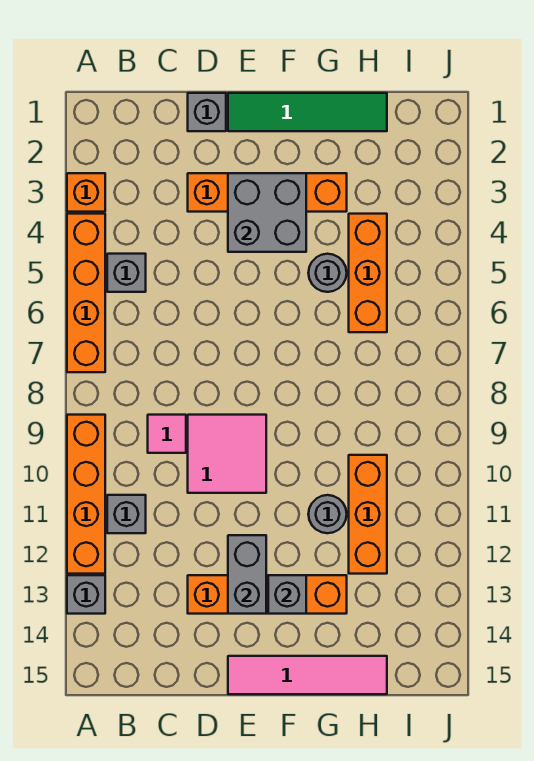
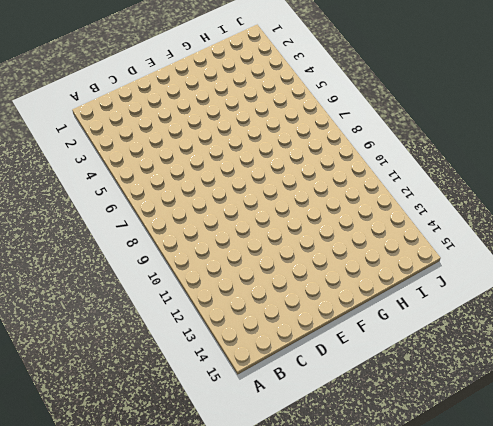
none -> orange brick A3 level 1
none -> orange brick A4:A7 level 1
none -> orange brick A9:A12 level 1

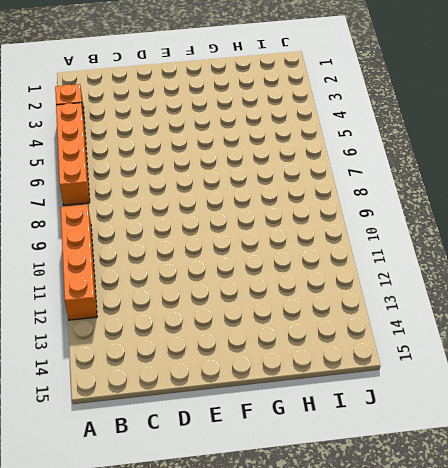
none -> grey brick A13 level 1
none -> grey brick B5 level 1
none -> grey brick B11 level 1

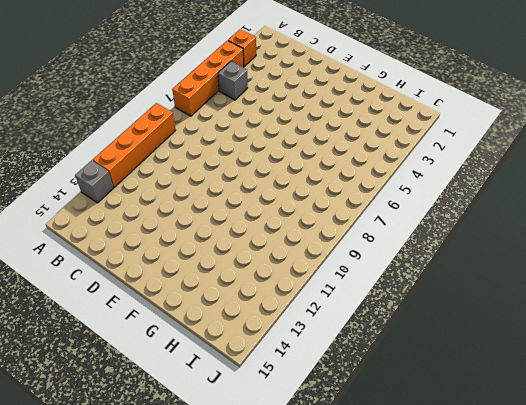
none -> grey brick B11 level 1
none -> pink tile C9 level 1
none -> grey brick D1 level 1

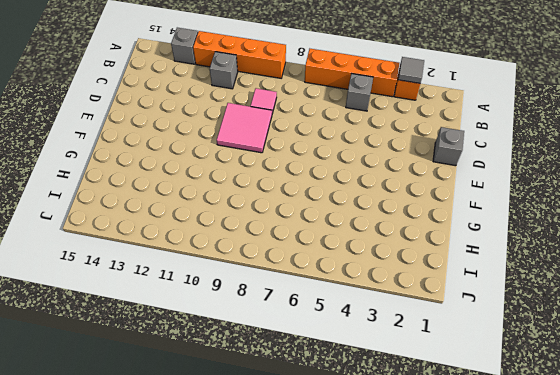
grey tile A3 level 2 -> none
none -> orange brick D3:G3 level 1
none -> orange brick D13:G13 level 1
none -> green tile E1:H1 level 1

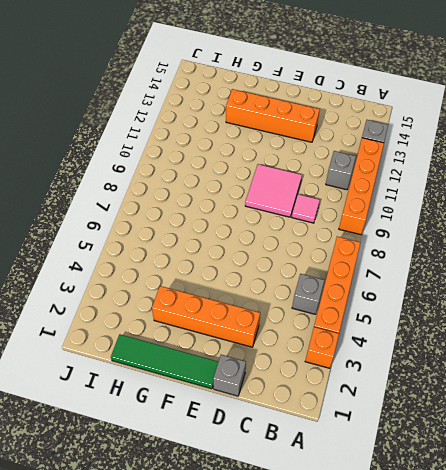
none -> pink tile E15:H15 level 1
none -> grey round brick G5 level 1
none -> grey round brick G11 level 1

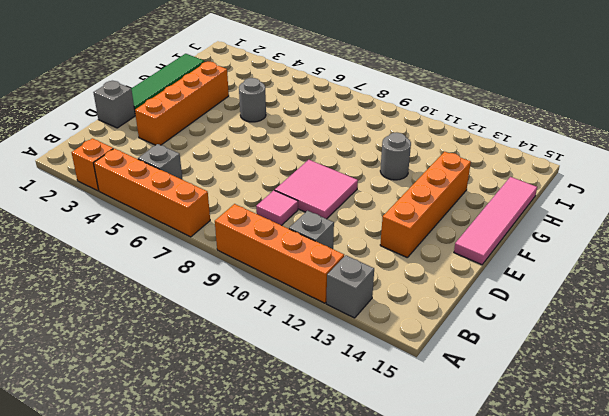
none -> orange brick H4:H6 level 1
none -> orange brick H10:H12 level 1
none -> grey brick E3:F4 level 2

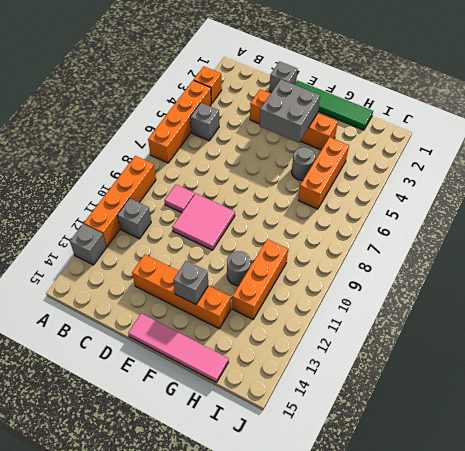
none -> grey brick E12:E13 level 2

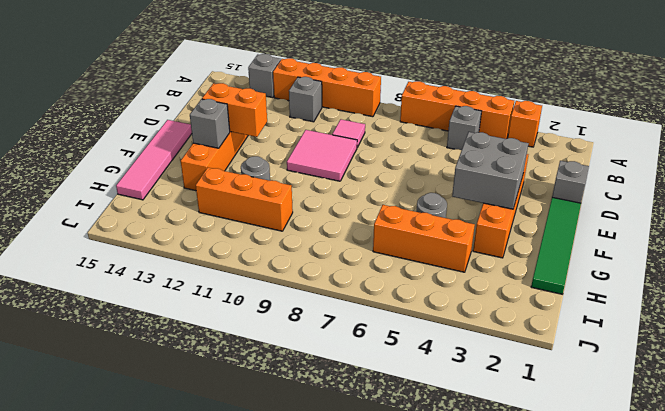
orange brick E12:E13 level 2 -> grey brick E12:E13 level 2

